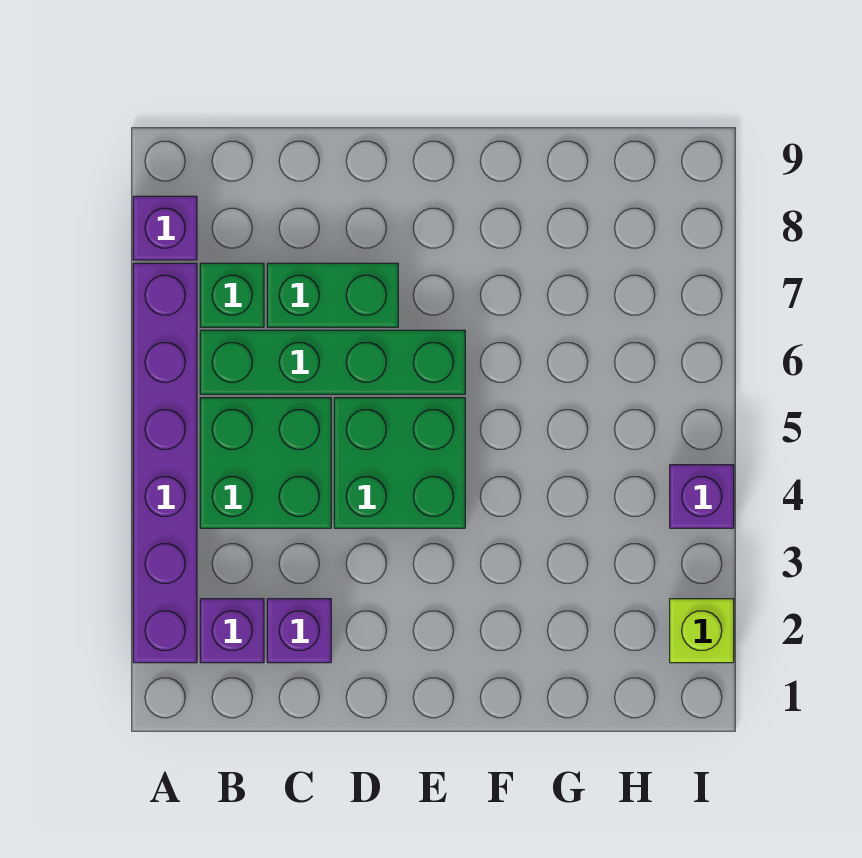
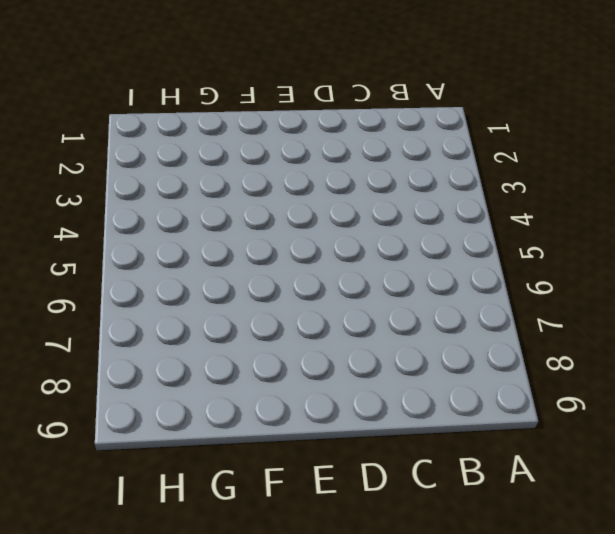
none -> purple brick A2:A7 level 1
none -> purple brick A8 level 1

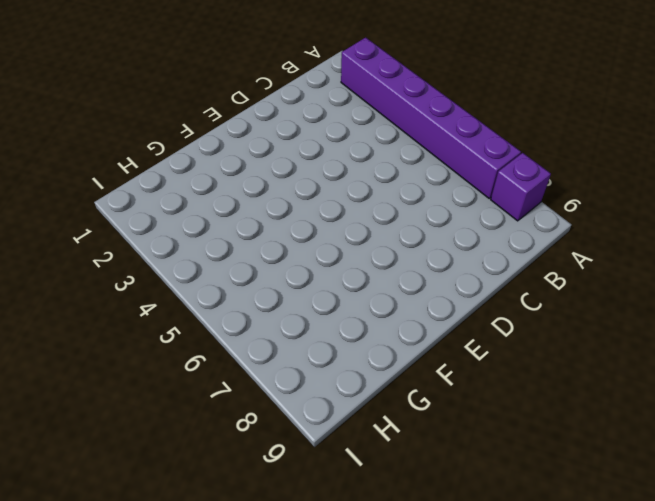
none -> purple brick B2 level 1
none -> green brick B4:C5 level 1

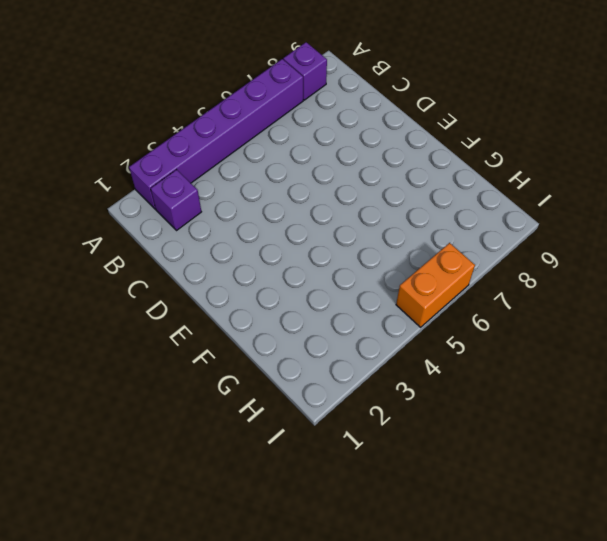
orange brick I5:I6 level 1 -> none
none -> green brick B4:C5 level 1
none -> green brick B6:E6 level 1

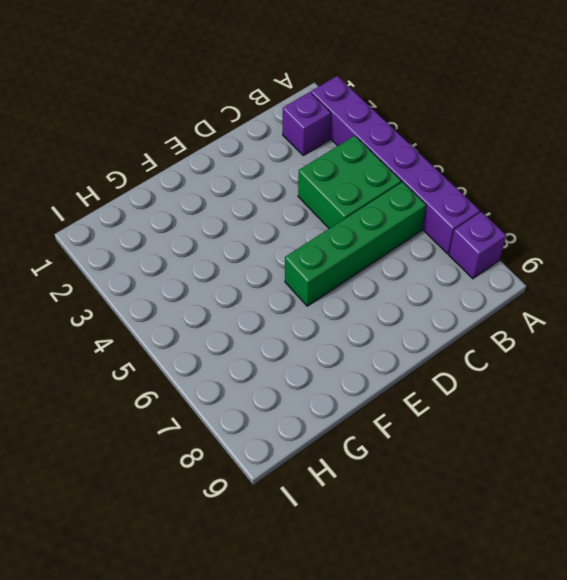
none -> green brick B7 level 1
none -> purple brick C2 level 1

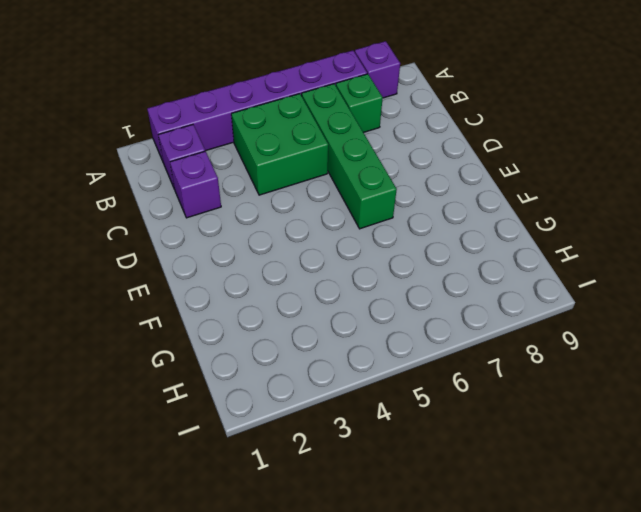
none -> green brick C7:D7 level 1
none -> green brick D4:E5 level 1

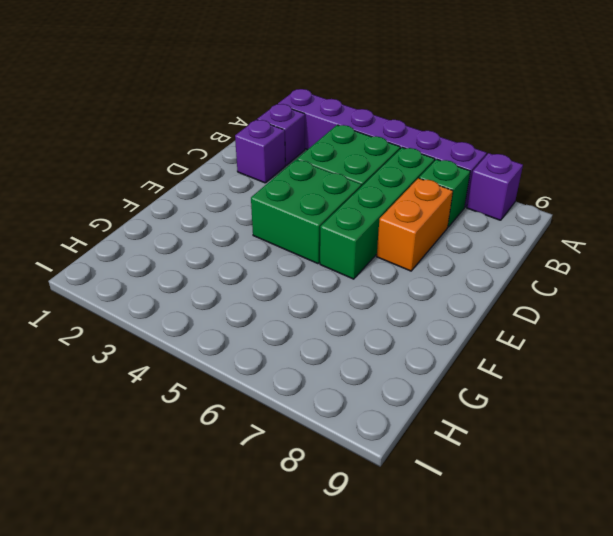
orange brick C7:D7 level 1 -> green brick C7:D7 level 1
none -> lime brick I2 level 1
none -> purple brick I4 level 1

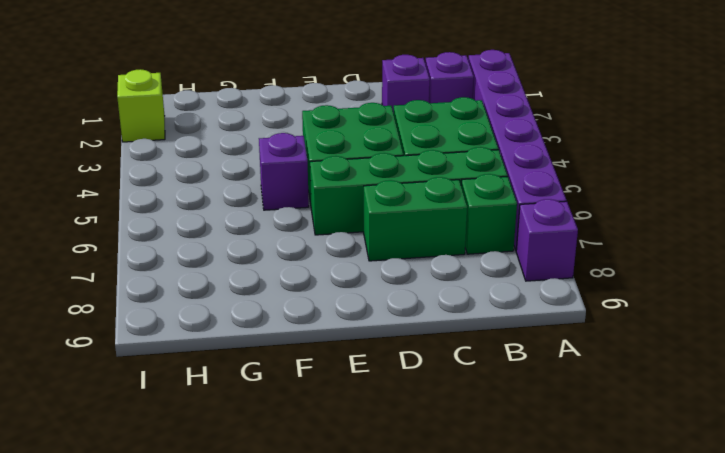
purple brick F5 level 1 -> purple brick I4 level 1

